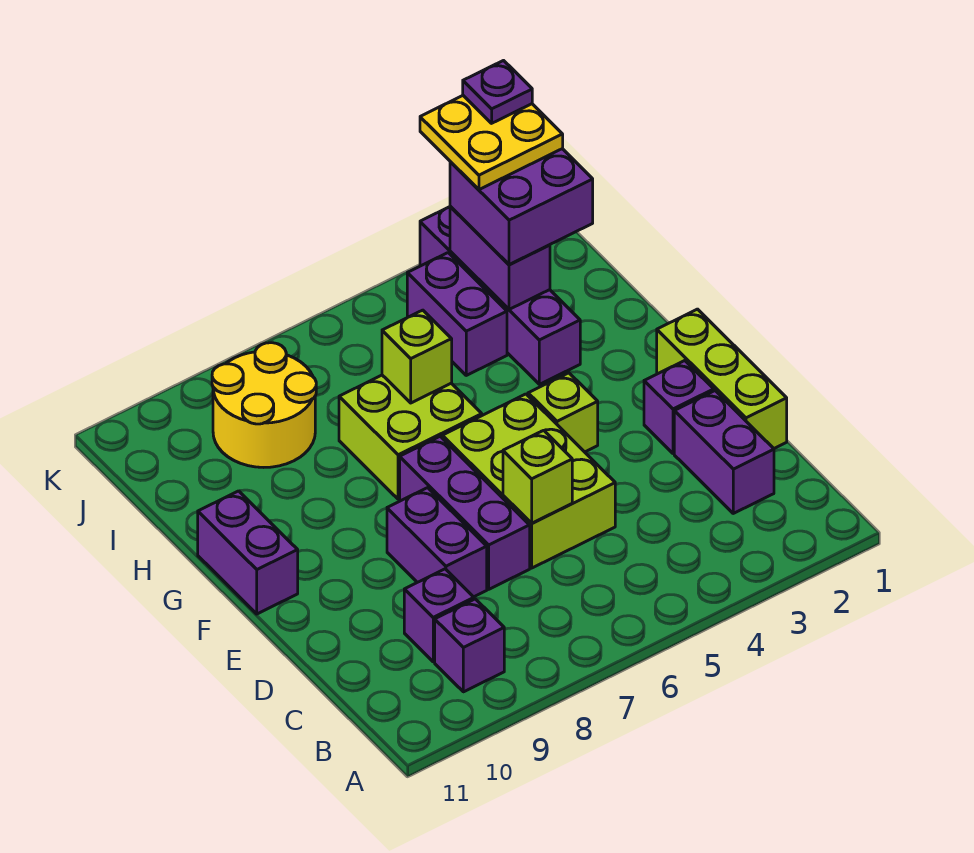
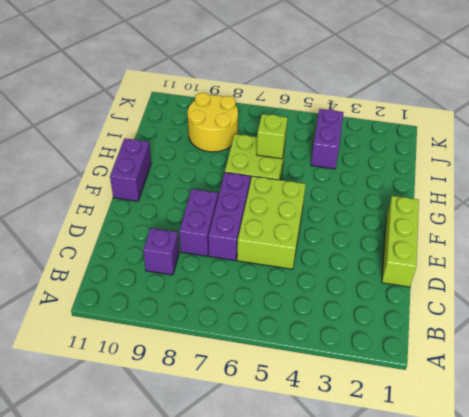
none -> purple brick B9 level 1
none -> purple brick C2:D2 level 1
none -> purple brick E2 level 1

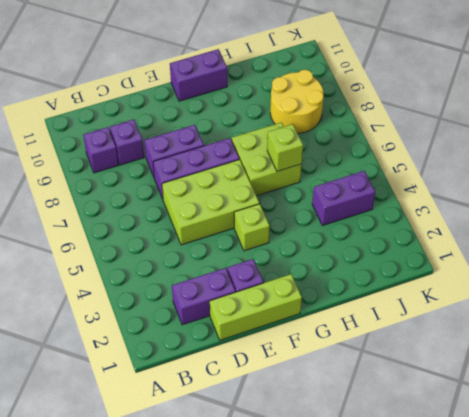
none -> purple brick H3:K3 level 1
none -> lime brick D6 level 2
none -> purple brick I3:J3 level 2

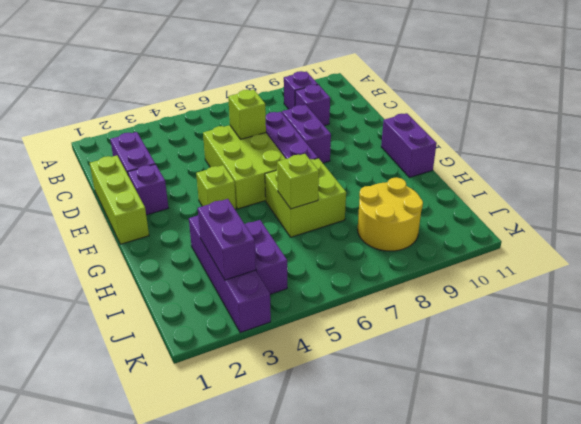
none -> purple brick I2:J3 level 3
none -> yellow plate J2:K3 level 4
none -> purple plate K2 level 5

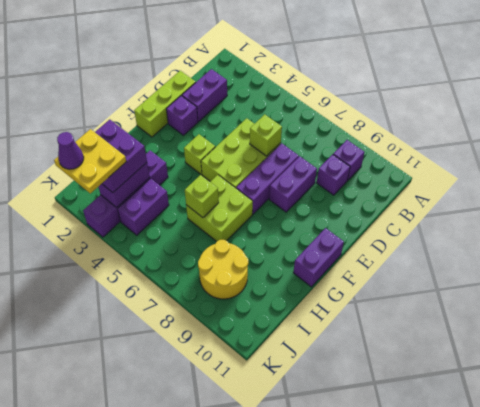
purple cone K2 level 5 -> purple plate K2 level 5

